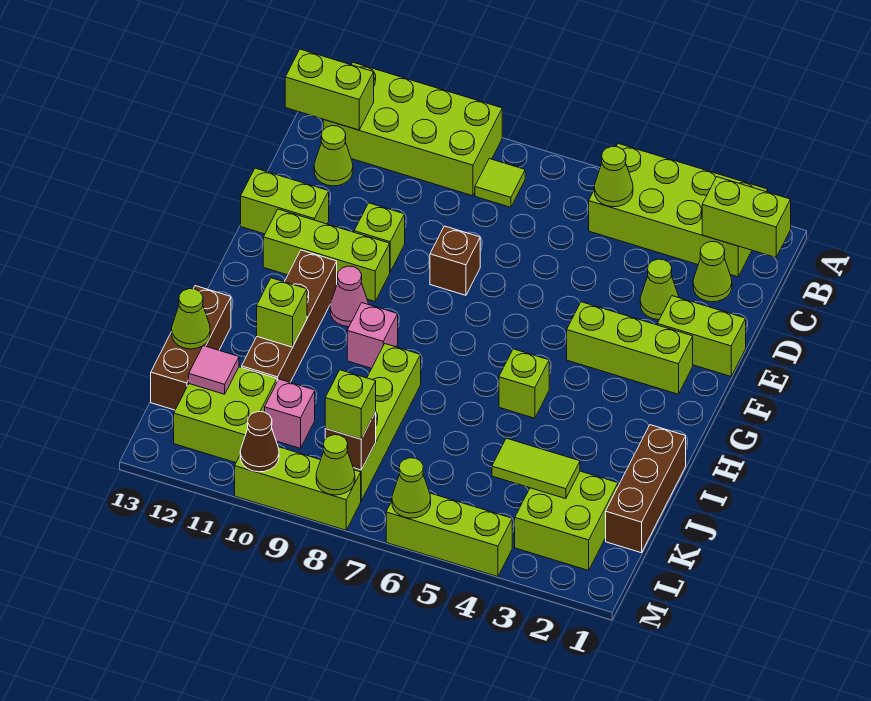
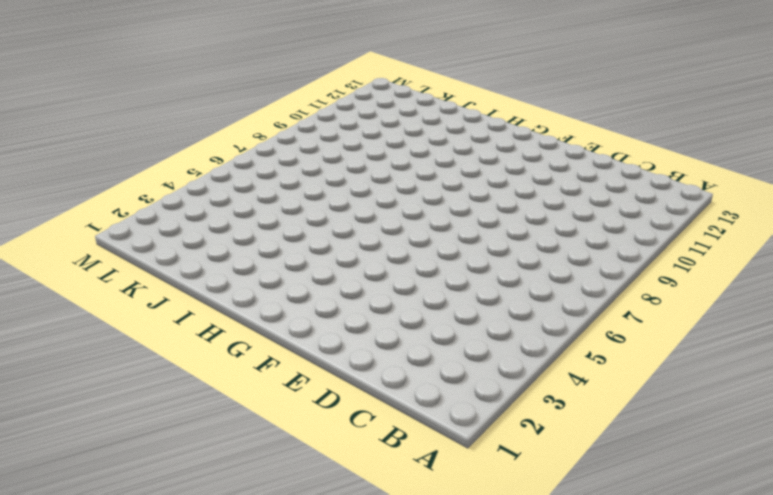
none -> lime brick A2:B5 level 1
none -> lime brick A9:B12 level 1
none -> lime tile B8 level 1
none -> lime cone C2 level 1

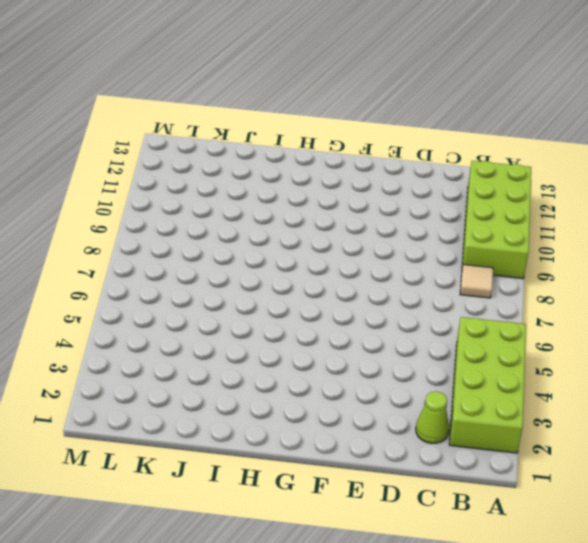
tan tile B8 level 1 -> lime tile B8 level 1
none -> lime cone C12 level 1
none -> lime cone D3 level 1
none -> lime brick E1:E2 level 1
none -> brown brick E8 level 1

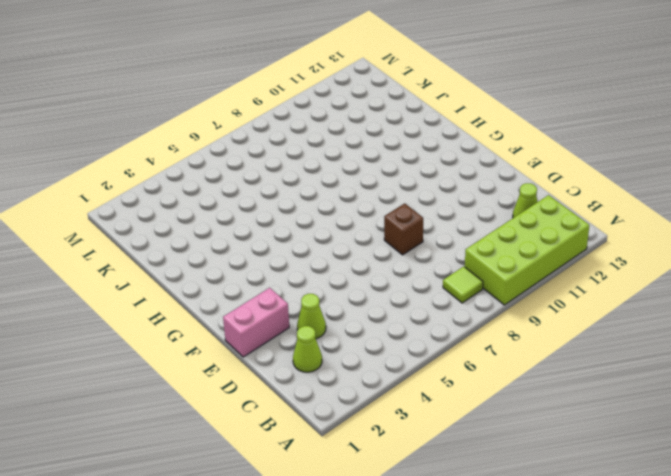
pink brick E1:E2 level 1 -> lime brick E1:E2 level 1
none -> lime brick A2:B5 level 1
none -> lime brick E10 level 1
none -> lime brick E12:E13 level 1
none -> lime brick F2:F4 level 1

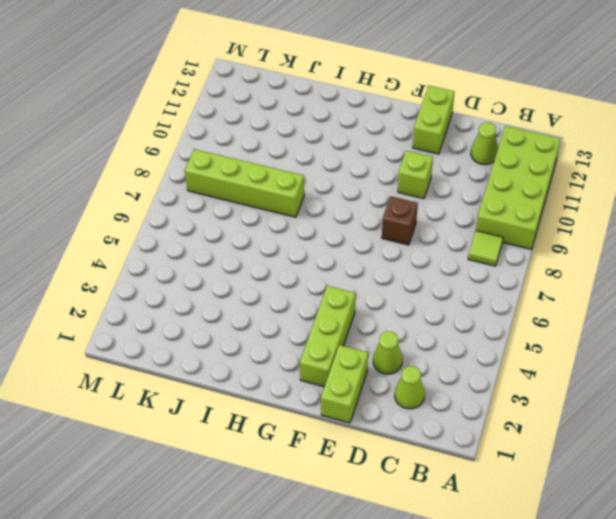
none -> lime brick A2:B5 level 1
none -> lime brick F10:F12 level 1
none -> pink cone G10 level 1
none -> brown brick G11:J11 level 1

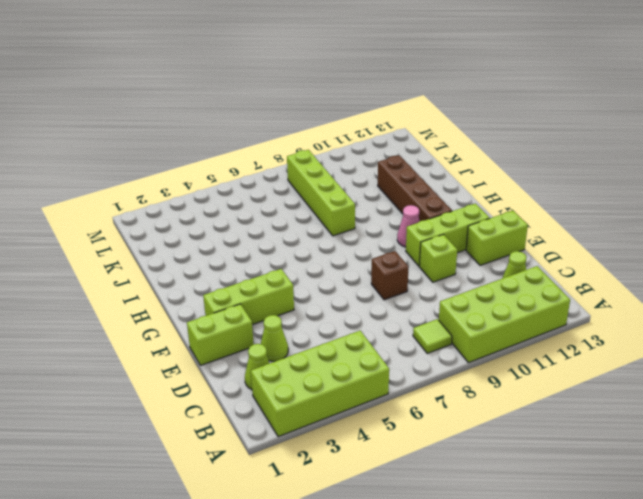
none -> lime brick H5 level 1
none -> pink brick H9 level 1
none -> brown brick I1:K1 level 1
none -> brown brick I13:K13 level 1

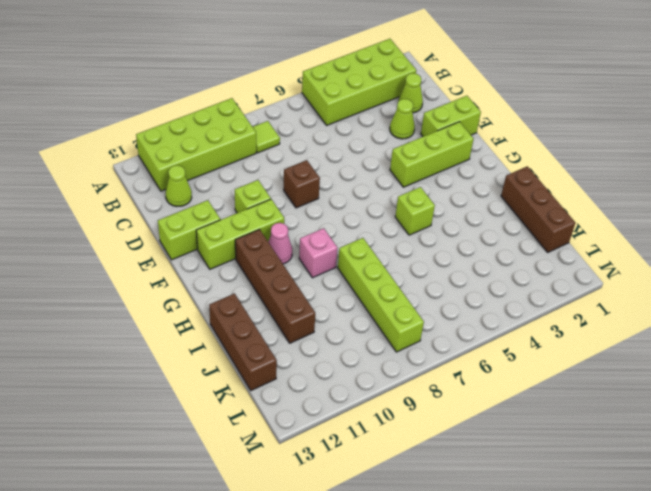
none -> lime brick K2:L3 level 1
none -> pink brick K10 level 1
none -> lime brick K11:L12 level 1
none -> lime brick M4:M6 level 1

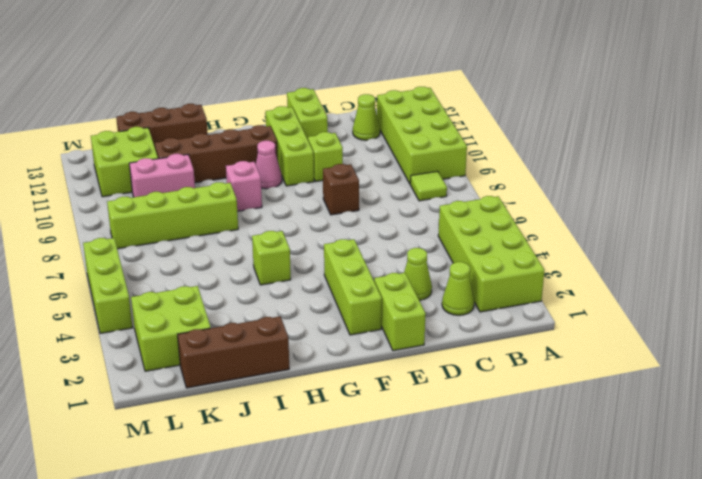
pink brick J10:K10 level 1 -> pink brick K10 level 1
none -> lime brick M8:M10 level 1
none -> lime brick B1:B2 level 2
none -> lime cone B5 level 2
none -> lime brick B12:B13 level 2

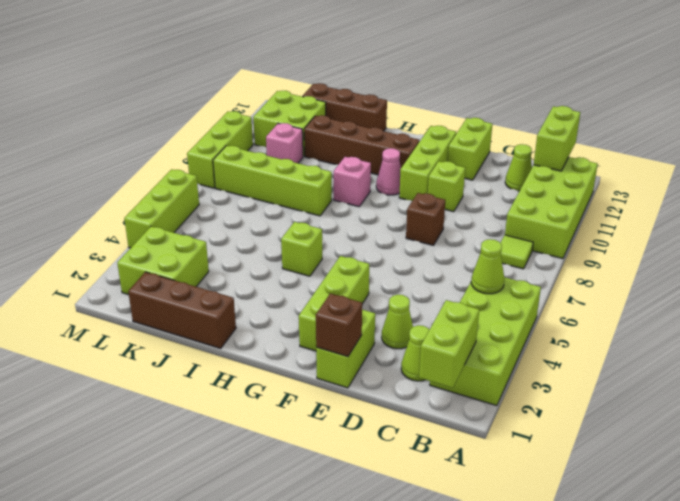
brown brick E1 level 2 -> brown brick L8 level 2
none -> lime brick I11 level 2
none -> lime cone J13 level 2
none -> lime tile K3:K4 level 2
none -> pink tile K12 level 2

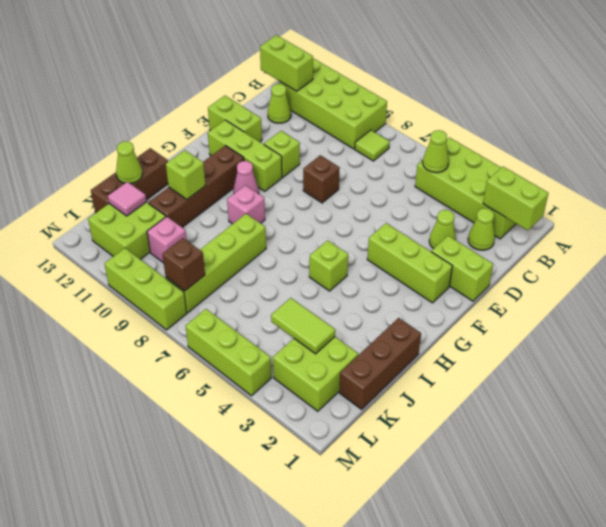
none -> lime cone M6 level 2
none -> lime cone M8 level 2
none -> brown cone M10 level 2
none -> lime brick L8 level 3

